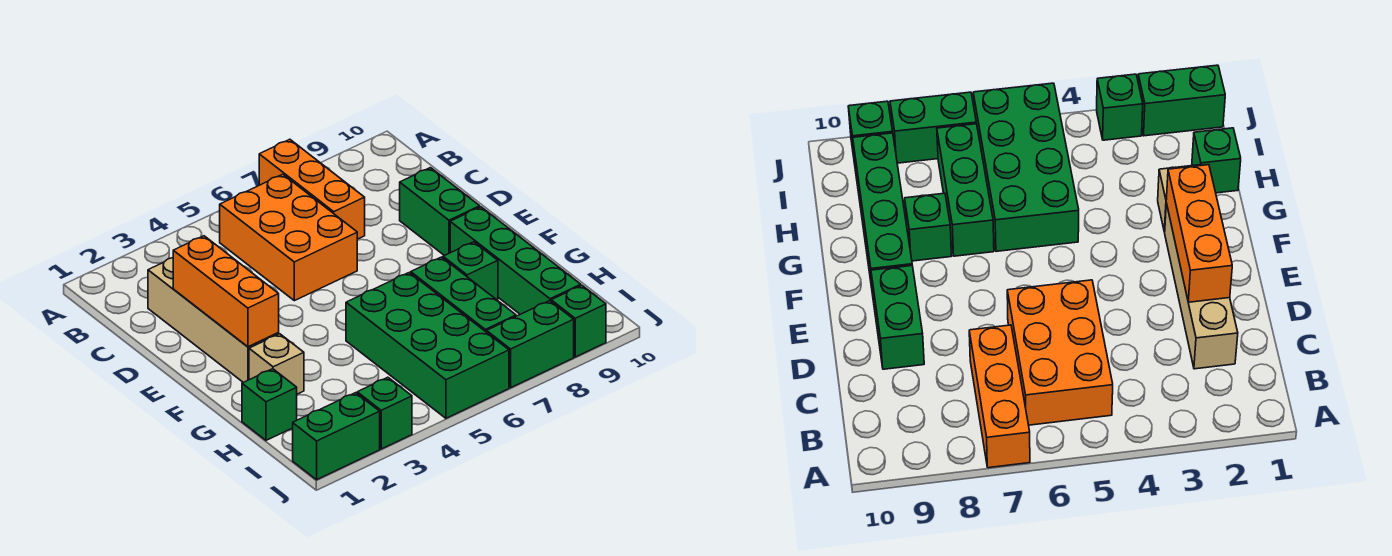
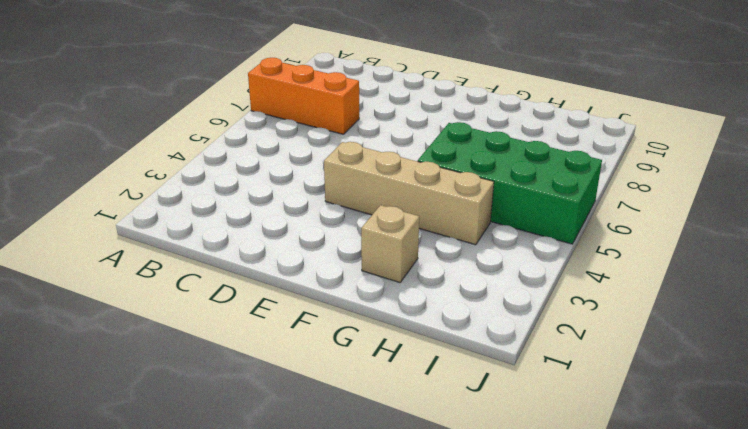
tan brick E4:H4 level 1 -> tan brick C2:F2 level 1
none -> orange brick B5:D6 level 1
none -> green brick D9:E9 level 1
none -> green brick F9:I9 level 1

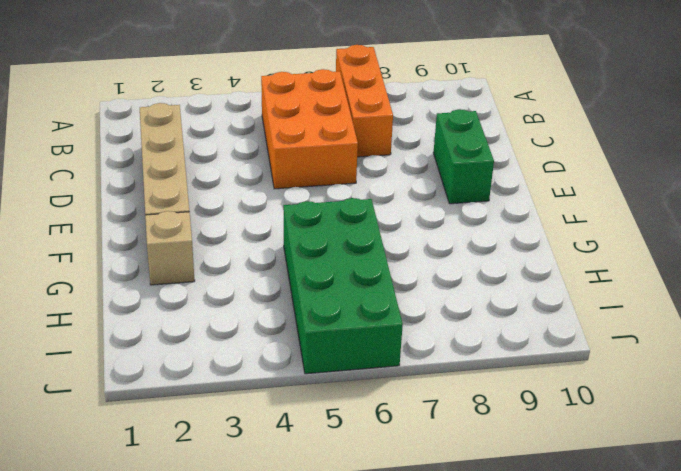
none -> green brick F9:I9 level 1
none -> green brick G7:I7 level 1
none -> green brick G8 level 1

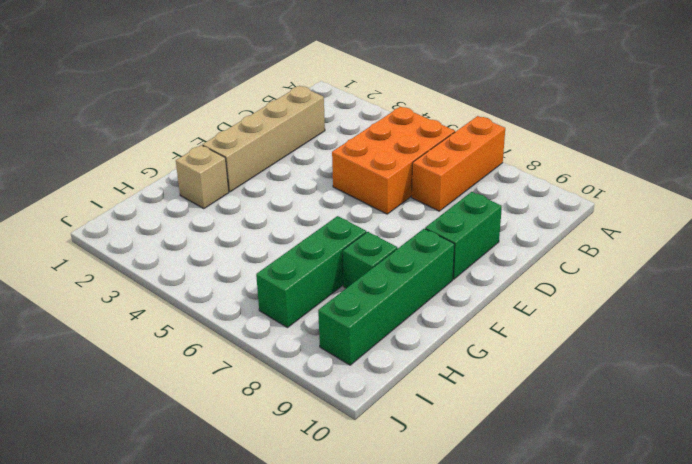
none -> green brick G5:J6 level 1
none -> green brick H1 level 1
none -> green brick J1:J2 level 1

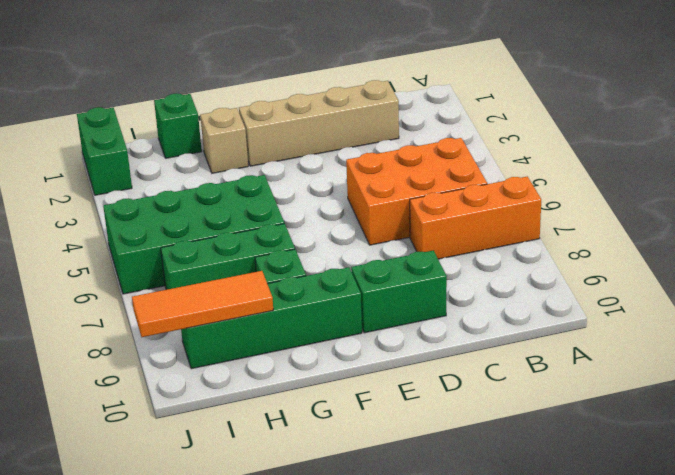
orange tile H9:J9 level 2 -> none
none -> green brick J3 level 1
none -> green brick J7:J8 level 1
none -> green brick J9 level 1

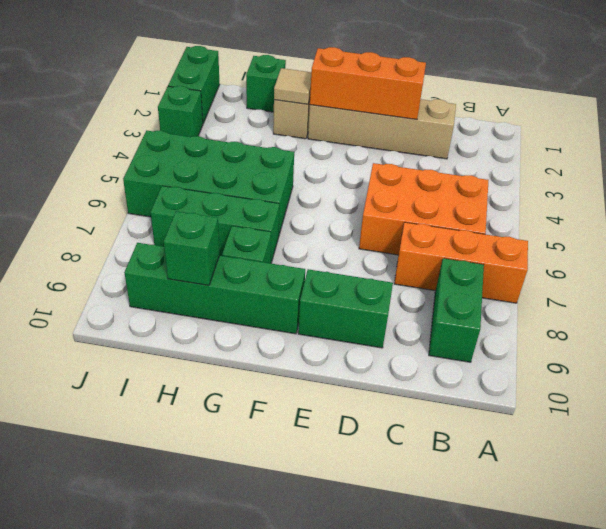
green brick B8:B9 level 1 -> green brick J7:J8 level 1
tan tile G2 level 2 -> none
green brick H9 level 2 -> green brick J9 level 1

